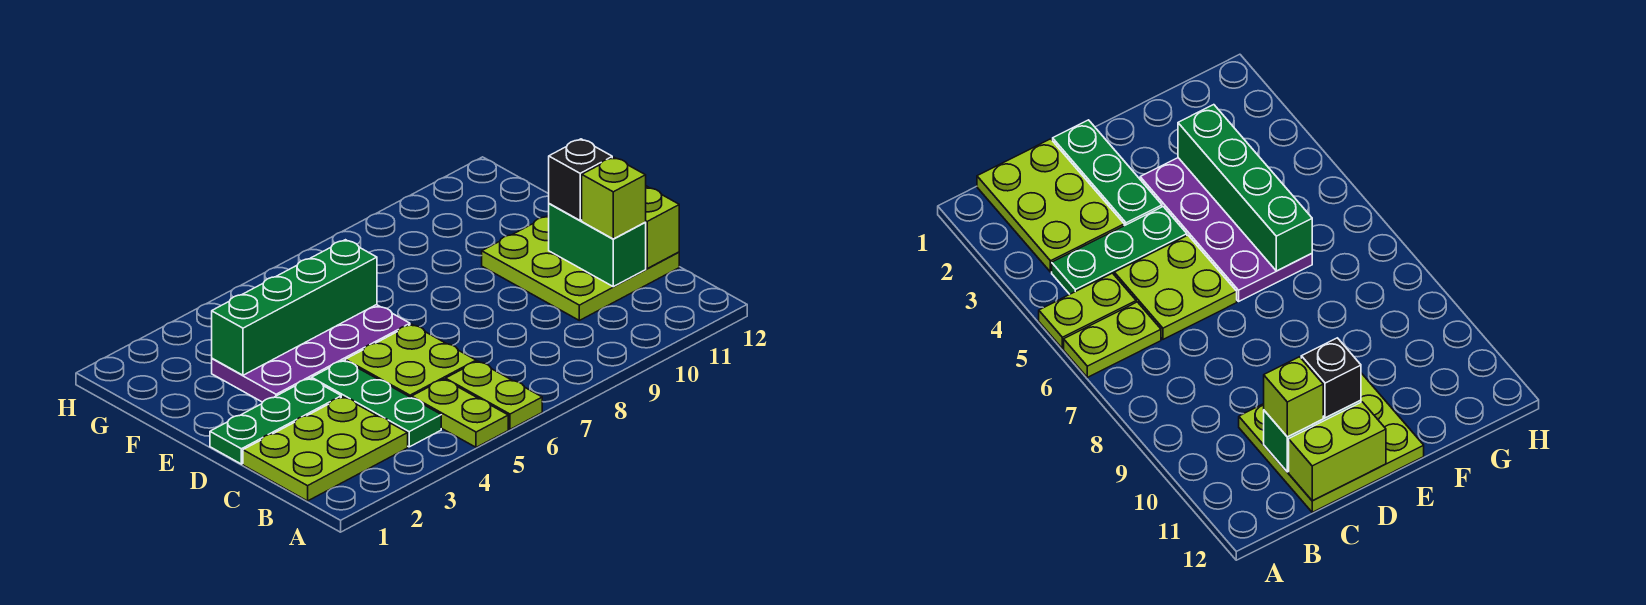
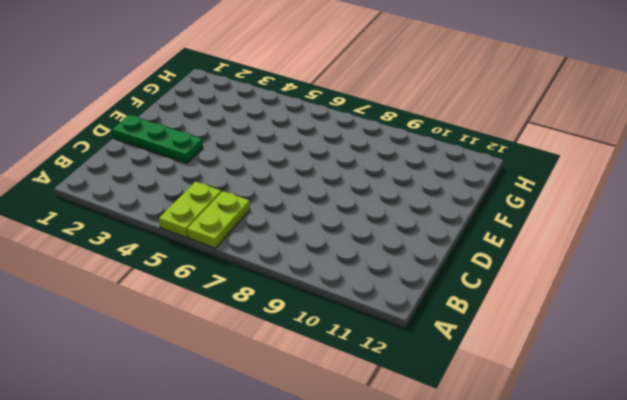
none -> lime plate B1:C3 level 1
none -> green plate B4:D4 level 1
none -> lime plate C5:D6 level 1

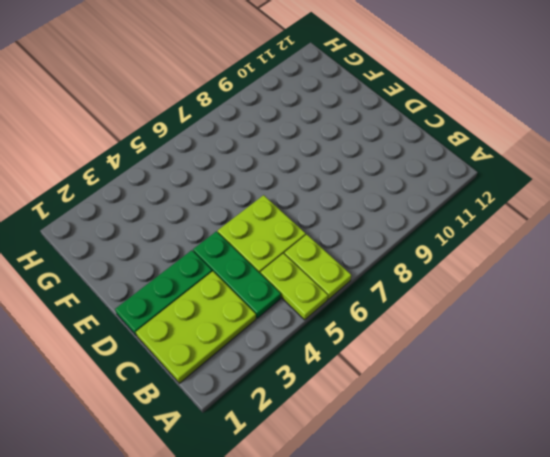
none -> lime plate C10:E12 level 1
none -> purple plate E3:F6 level 1
none -> green brick C11:D11 level 2

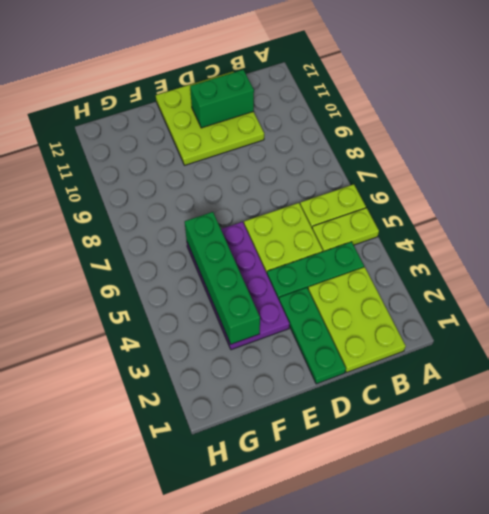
none -> lime brick C12:D12 level 2
none -> lime brick C11 level 3
none -> black brick D11 level 3

